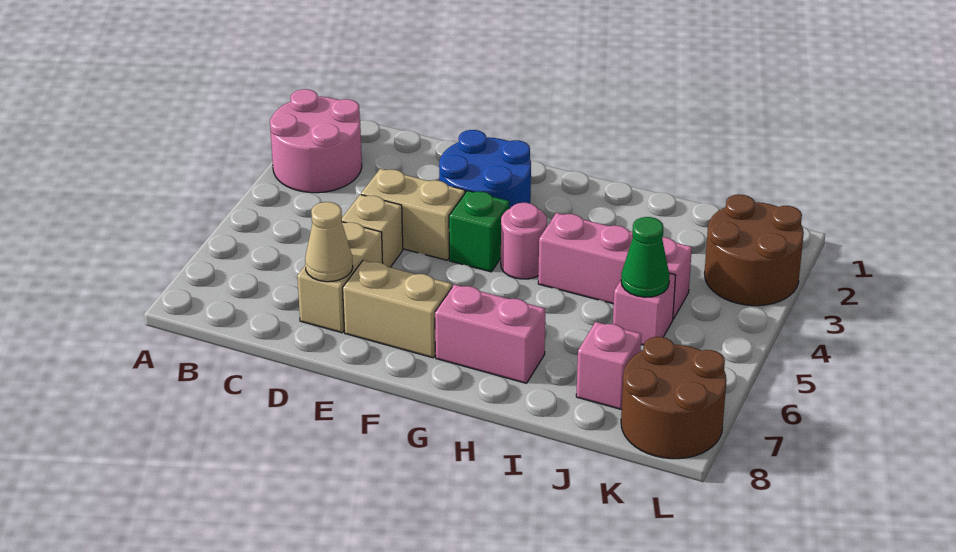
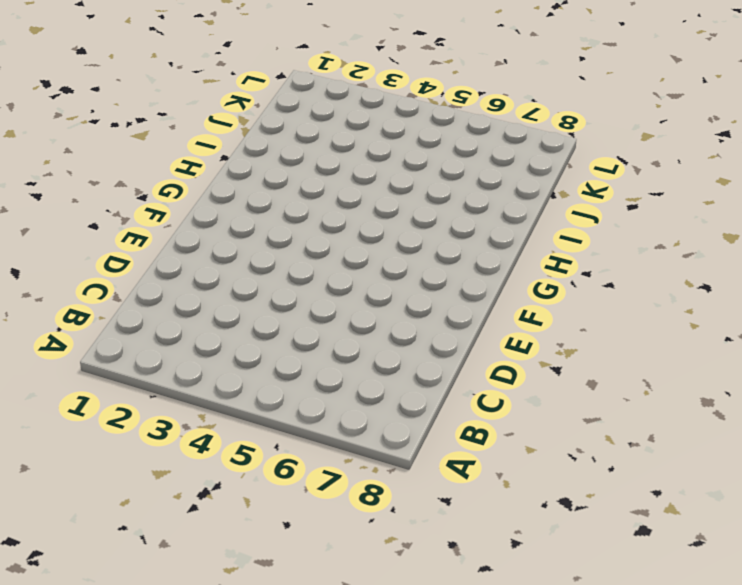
none -> pink round brick A2:B3 level 1
none -> tan brick D4:E4 level 1
none -> tan brick D5 level 1

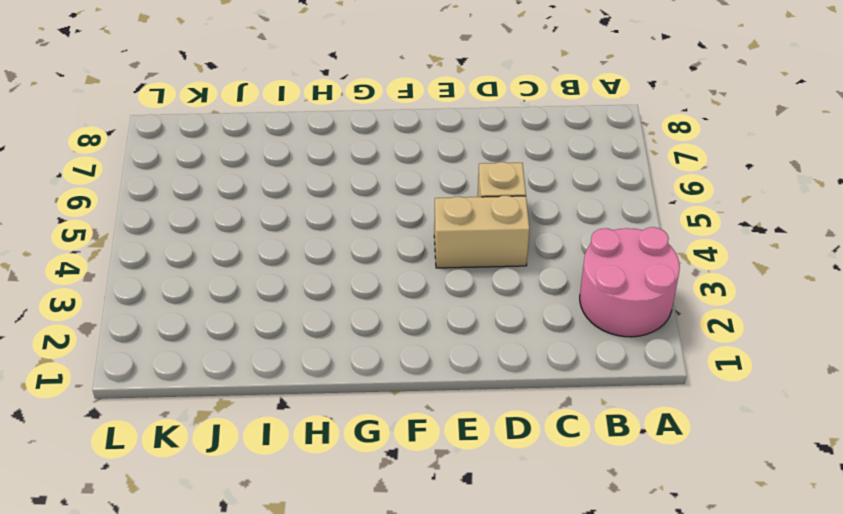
none -> tan brick D6:D7 level 1
none -> blue round brick E2:F3 level 1
none -> tan brick E7:F7 level 1

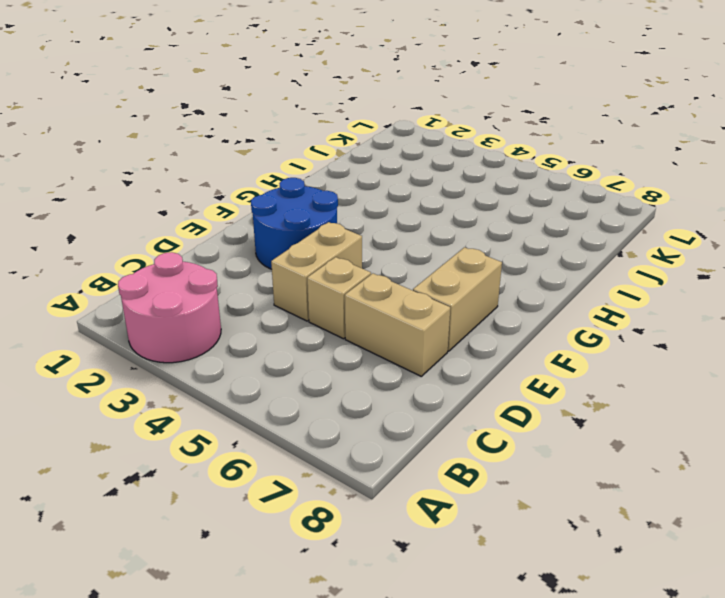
none -> green brick F4 level 1
none -> pink round brick G4 level 1
none -> pink brick G7:H7 level 1

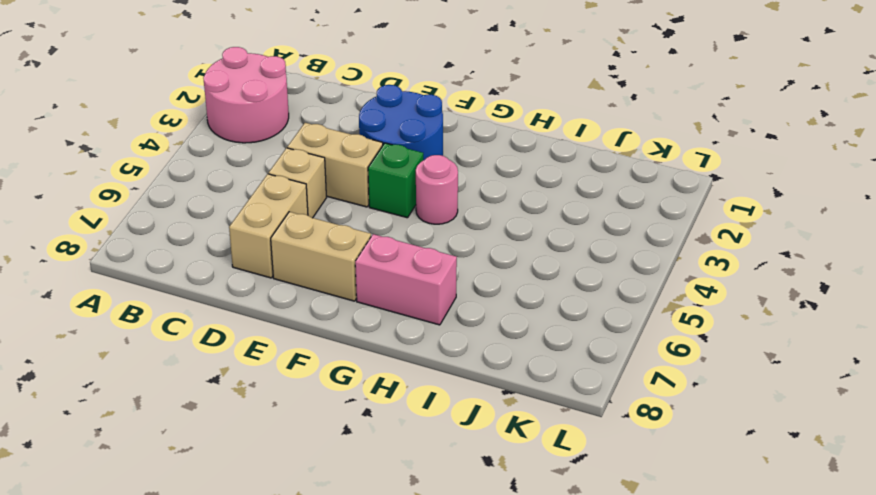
none -> pink brick H4:J4 level 1
none -> pink brick J5 level 1
none -> pink brick J7 level 1

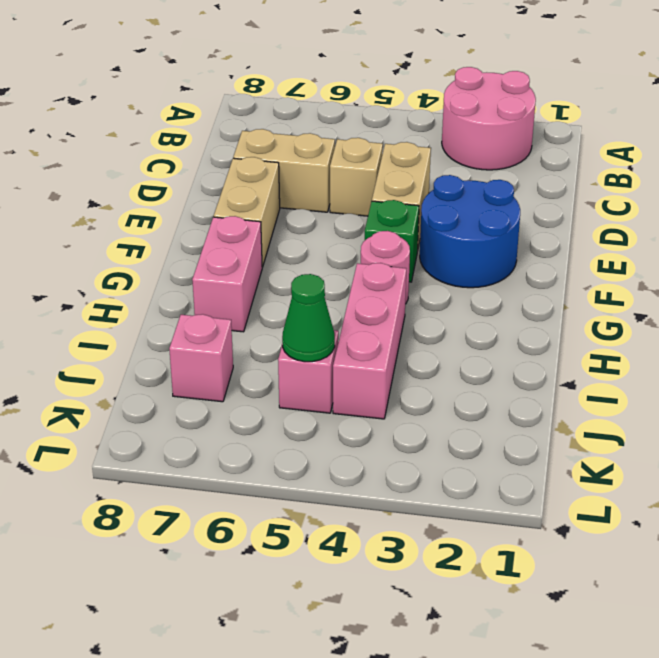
none -> brown round brick K2:L3 level 1
none -> brown round brick K7:L8 level 1
none -> tan cone D7 level 2

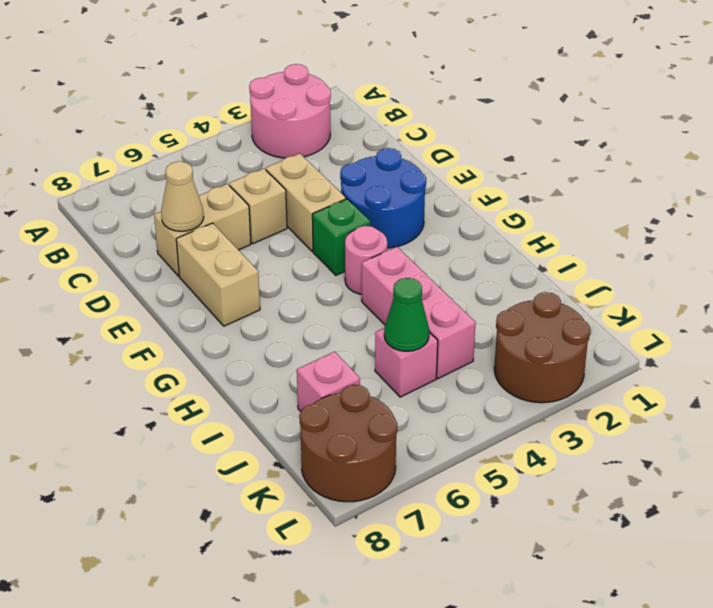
none -> pink brick G7:H7 level 1

